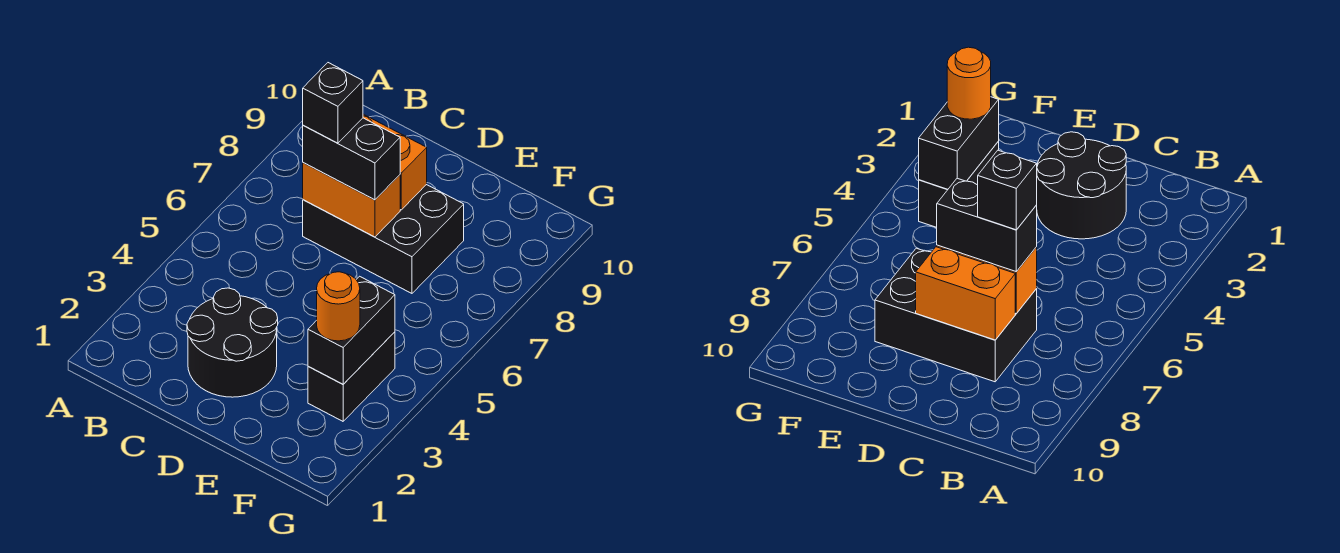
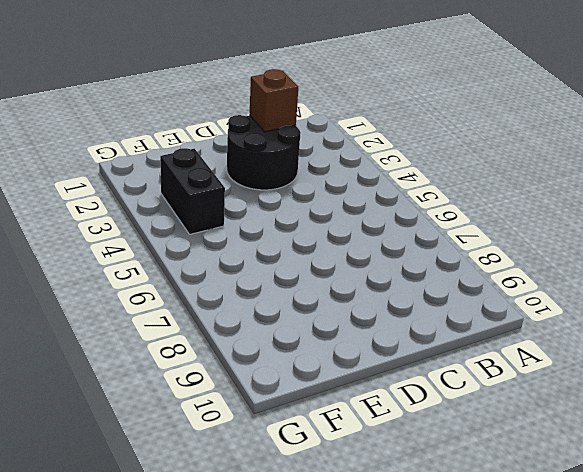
brown brick C2 level 2 -> none
none -> black brick C7:E8 level 1
none -> orange brick C7:D7 level 2

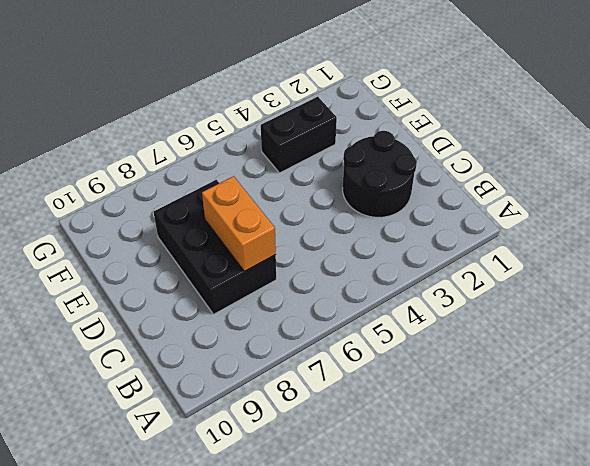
none -> orange brick C8:D8 level 2
none -> black brick F3:F4 level 2

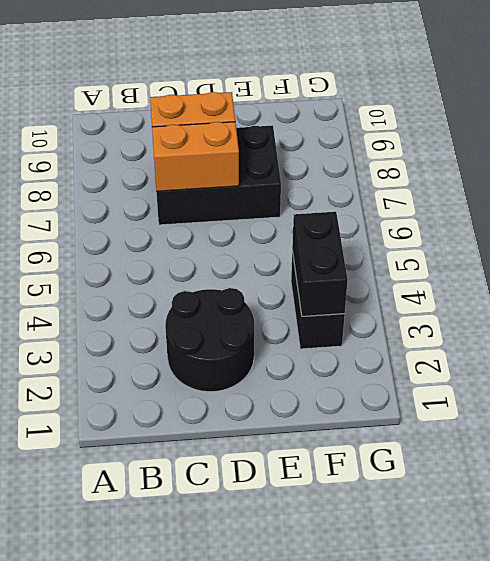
none -> black brick C7:D7 level 3
none -> orange round brick F3 level 3

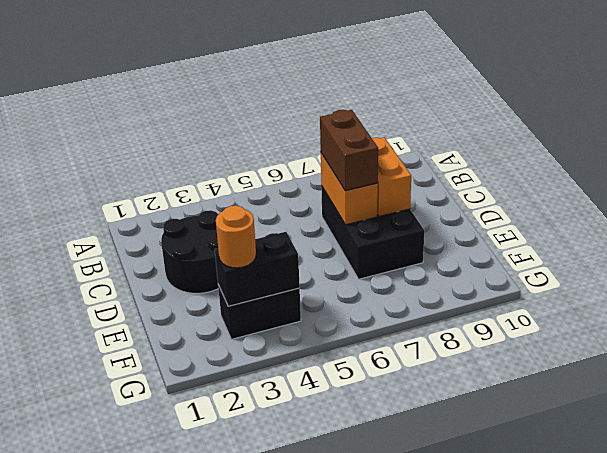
brown brick C7:D7 level 3 -> black brick C7:D7 level 3
none -> black brick C7 level 4

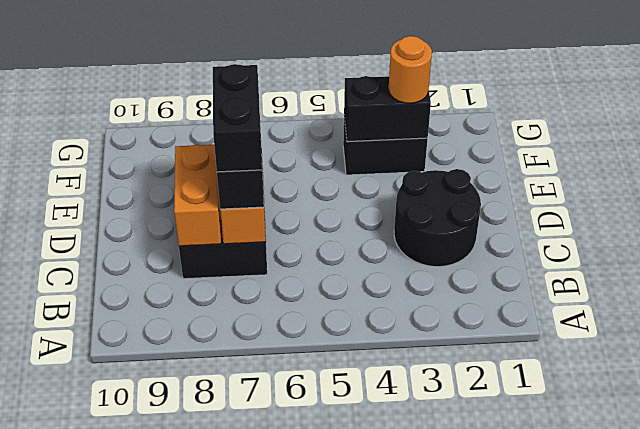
black brick C7:D7 level 4 -> black brick C7 level 4

